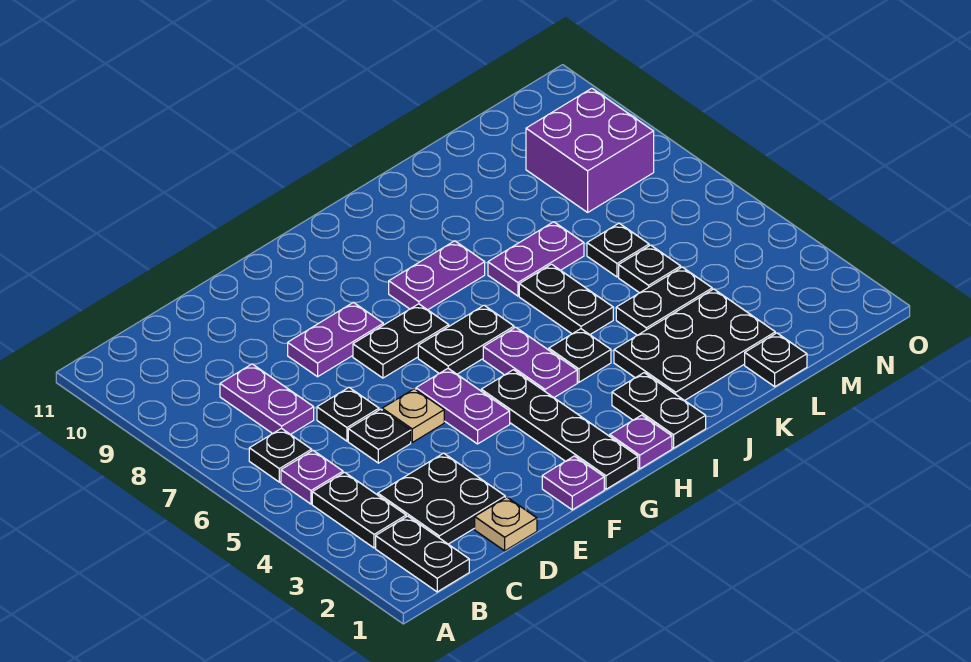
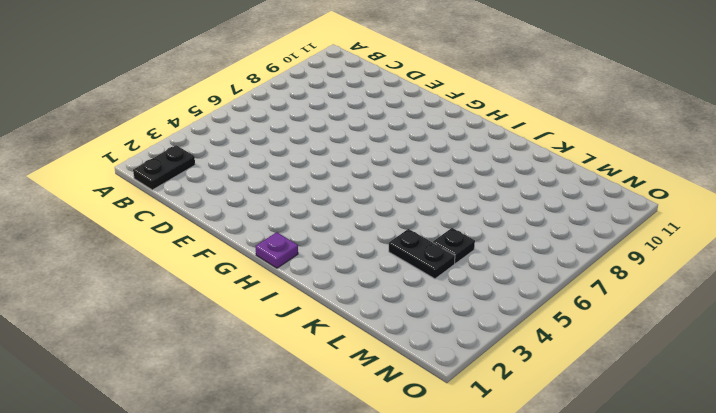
none -> black plate B3:B4 level 1
none -> purple plate B5 level 1
none -> black plate B6 level 1

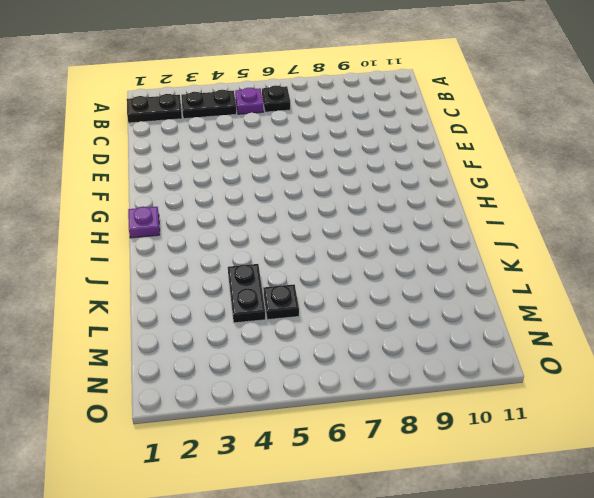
none -> black plate C2:D3 level 1
none -> purple plate C7:C8 level 1
none -> tan plate D1 level 1

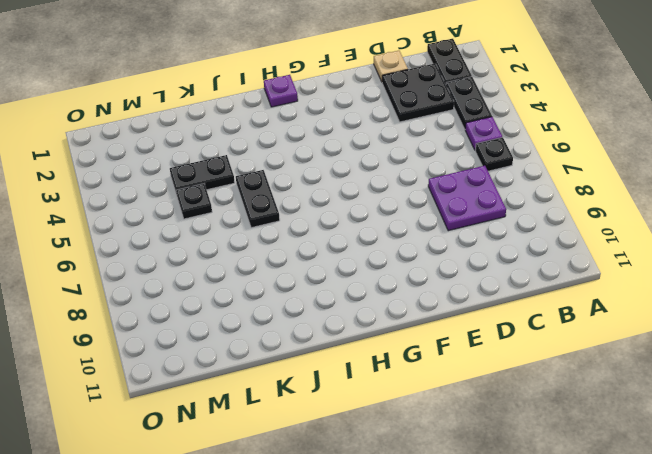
purple plate C7:D8 level 1 -> purple plate C7:C8 level 1
none -> black plate D5 level 1
none -> black plate D6 level 1
none -> tan plate E5 level 1

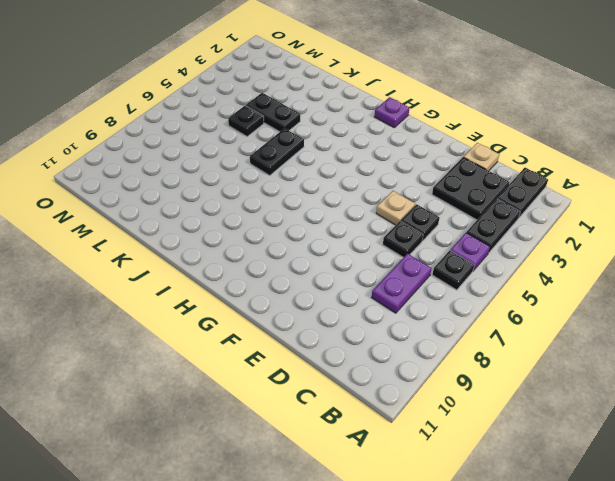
none -> purple plate E8:F8 level 1
none -> purple plate F1 level 1
none -> purple plate F4:F5 level 1

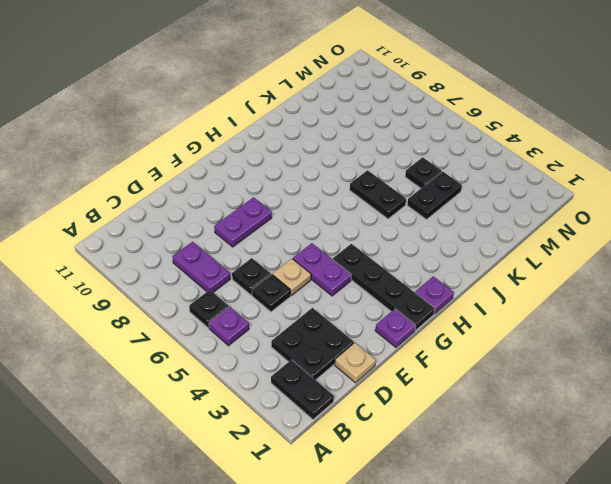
none -> black plate B3:B4 level 1
none -> black plate F7:G7 level 1
none -> black plate G6:H6 level 1

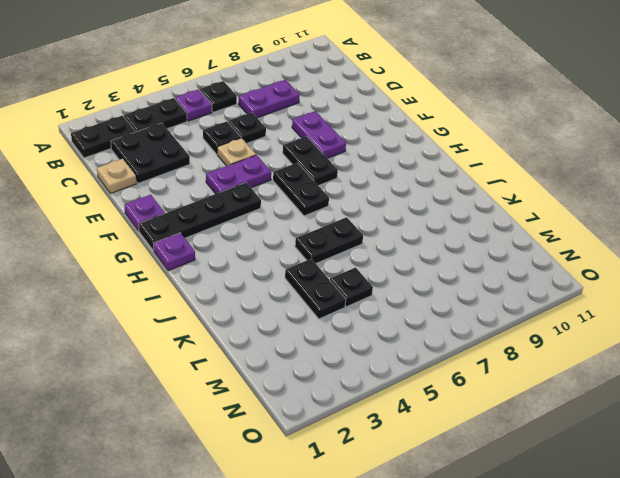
none -> purple plate H4:H5 level 1
none -> purple plate H8:I8 level 1
none -> black plate I1:I2 level 1

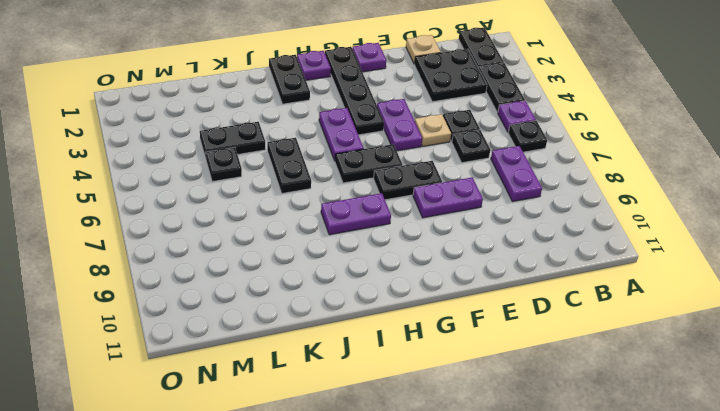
none -> black plate I4 level 1
none -> black plate J2:L3 level 1
none -> purple plate J7:K7 level 1

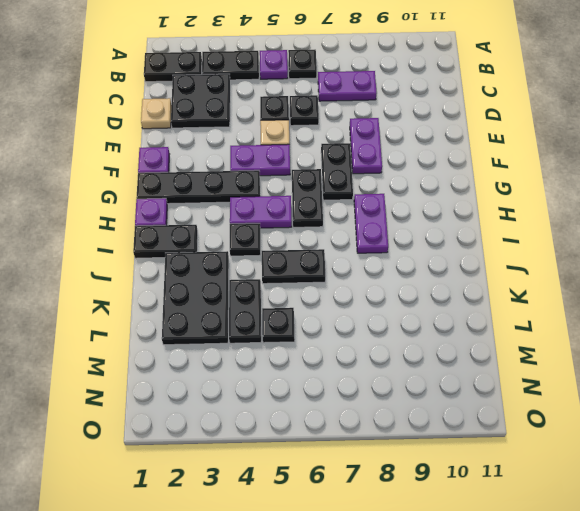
none -> purple plate J7:K7 level 1
none -> black plate L1 level 1
none -> black plate L6 level 1

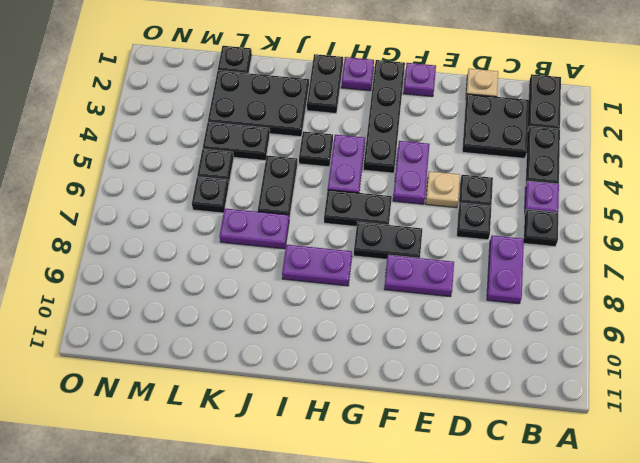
none -> purple brick M8:N9 level 1

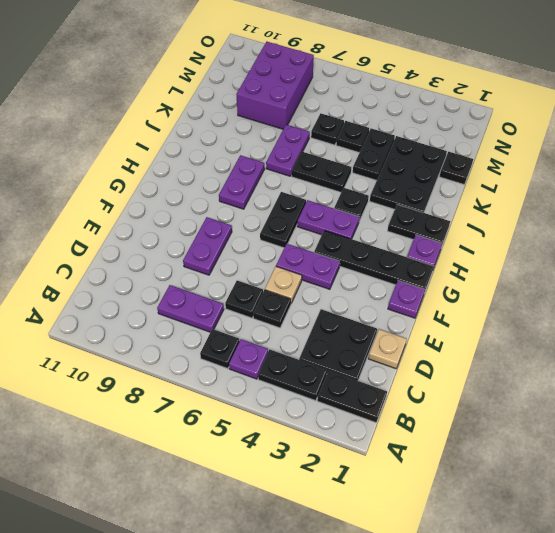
purple brick L8:N9 level 1 -> purple brick M8:N9 level 1
none -> black plate F7:G7 level 1

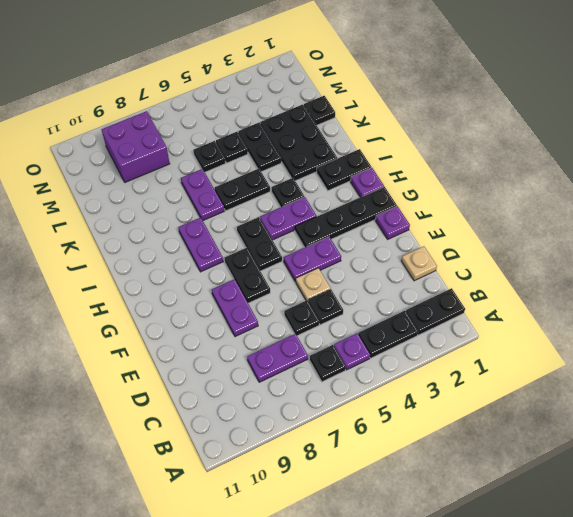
none -> black plate C2:D3 level 1

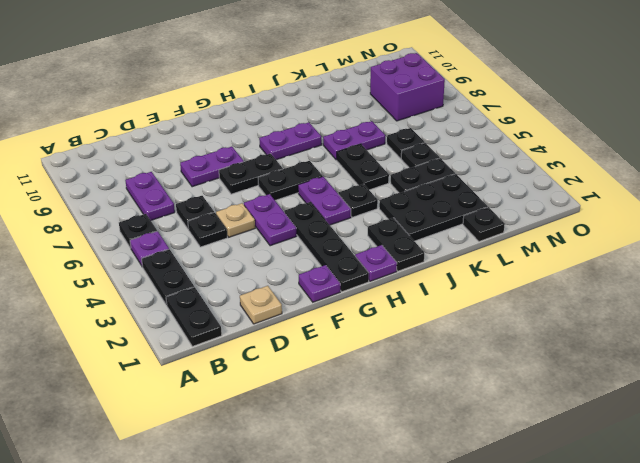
none -> black plate C2:D3 level 1

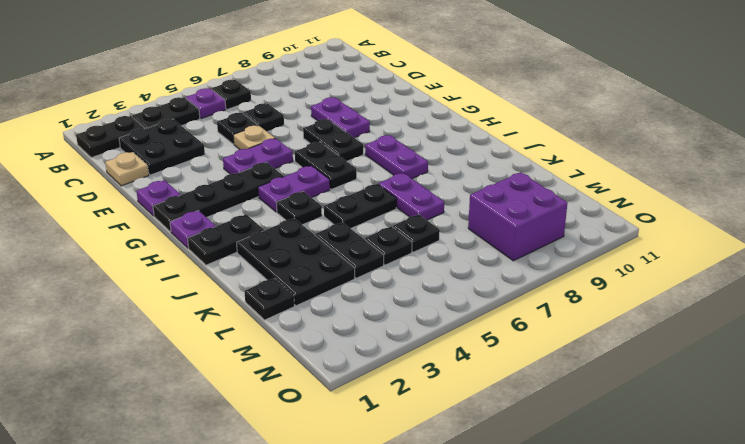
none -> purple plate C7:C8 level 1

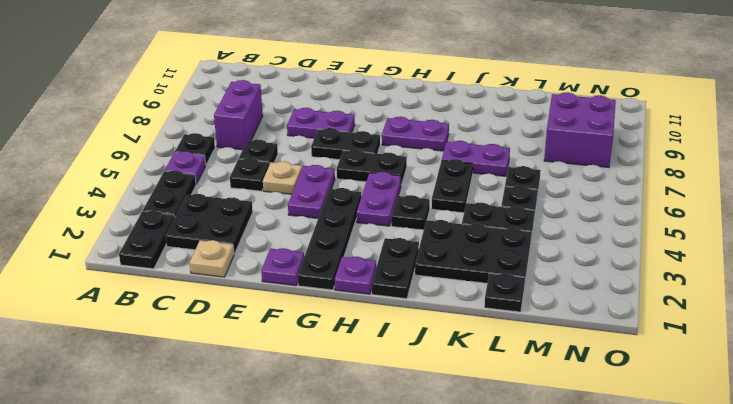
purple brick C7:C8 level 1 -> purple plate C7:C8 level 1

